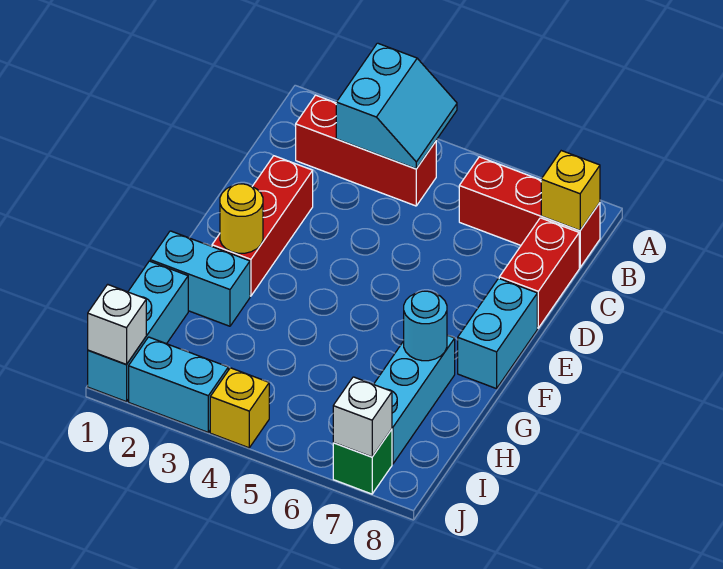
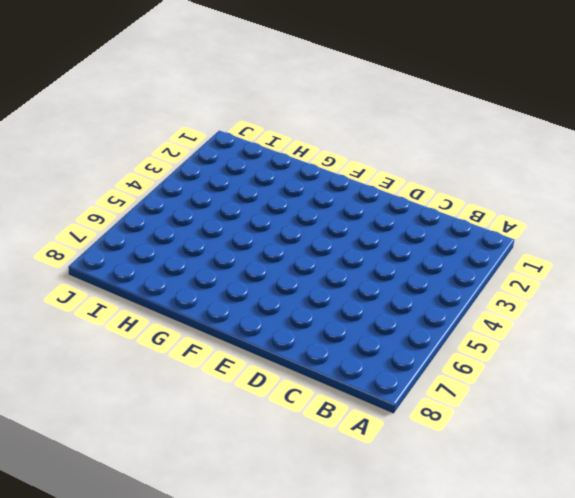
none -> red brick B2:B4 level 1
none -> red brick B6:B8 level 1
none -> red brick C8:D8 level 1

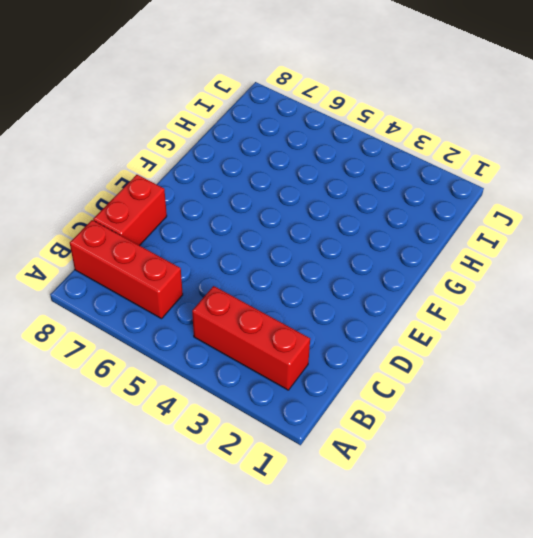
none -> red brick D2:F2 level 1
none -> cyan brick E8:F8 level 1
none -> cyan brick G1:G2 level 1

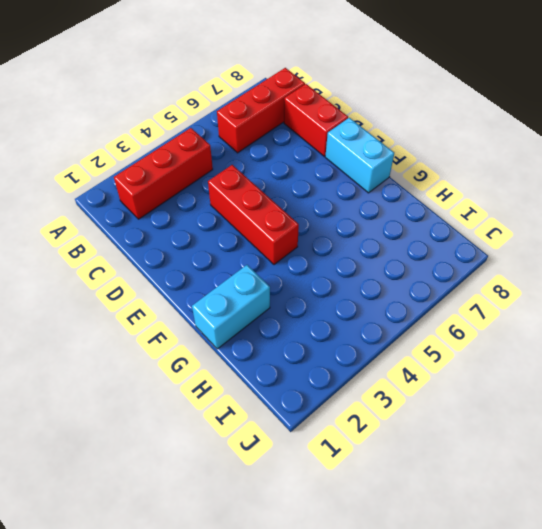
red brick D4:F4 level 1 -> red brick D2:F2 level 1
none -> cyan brick G7:I7 level 1
none -> cyan brick H1:J1 level 1
none -> cyan brick J2:J3 level 1

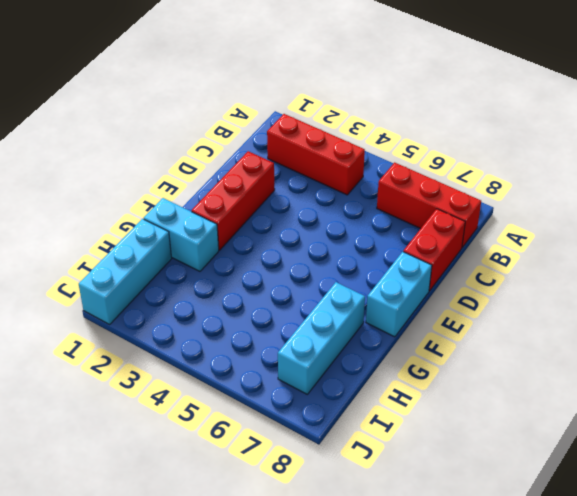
none -> cyan brick J2:J3 level 1
none -> yellow brick J4 level 1
none -> green brick J7 level 1

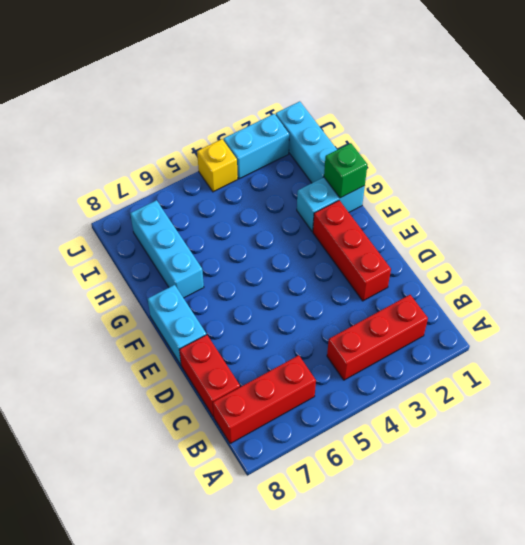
green brick G1 level 2 -> green brick J7 level 1
none -> cyan slope A3:B4 level 2 top 3
none -> yellow brick B8 level 2
none -> yellow round brick F2 level 2

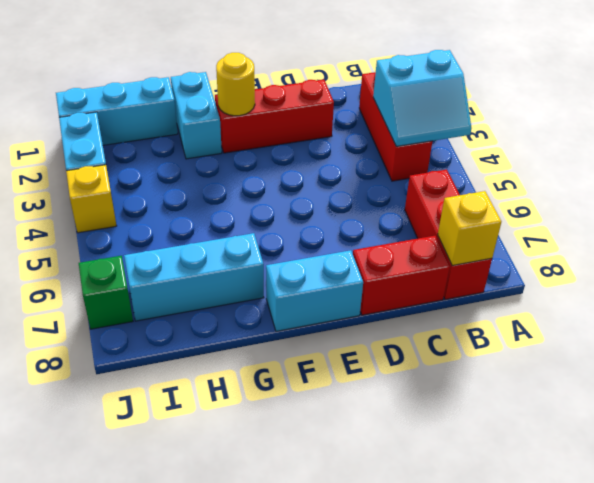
none -> cyan round brick G7 level 2
none -> white brick J1 level 2
none -> white brick J7 level 2

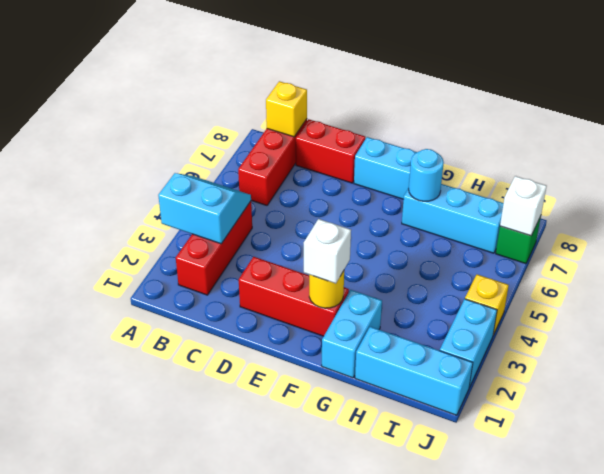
white brick F2 level 3 -> white brick J1 level 2

